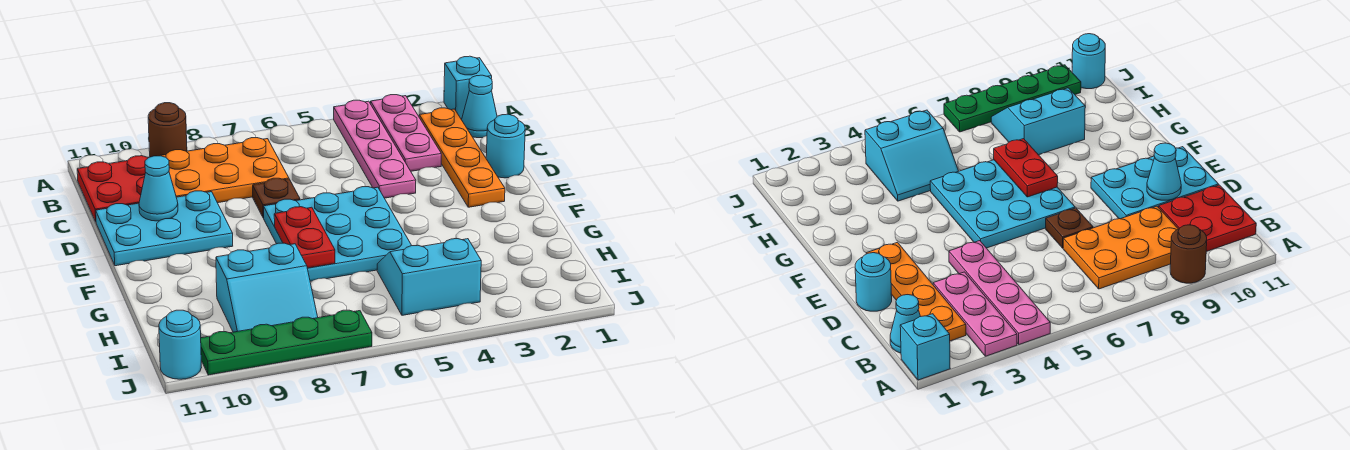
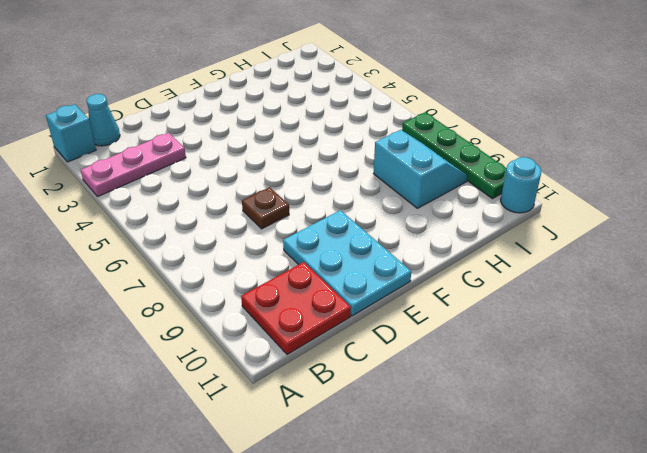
none -> pink plate A4:D4 level 1
none -> brown round brick A9 level 1
none -> orange plate B2:E2 level 1

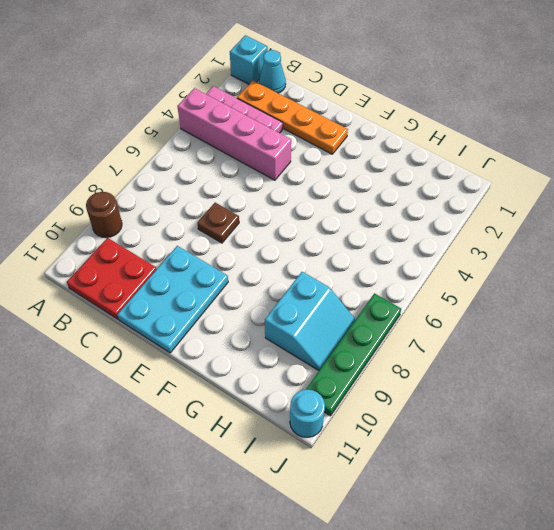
pink brick A4:D4 level 1 -> pink plate A4:D4 level 1
none -> orange plate B7:C9 level 1
none -> cyan round brick D1 level 1
none -> cyan plate E5:G7 level 1

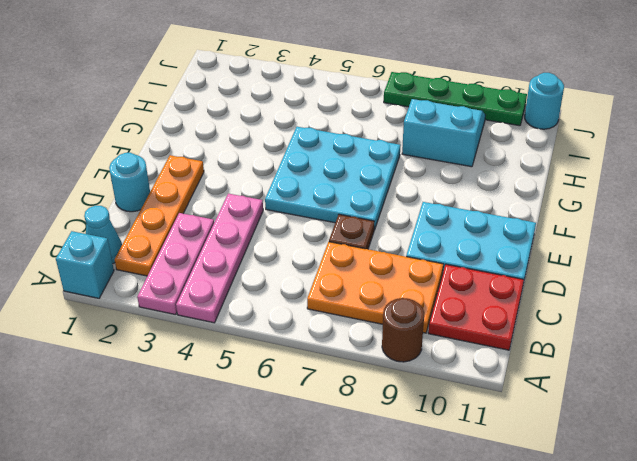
none -> cyan slope H4:I5 level 1 top I
none -> cyan cone D10 level 2
none -> red plate F7:G7 level 2

